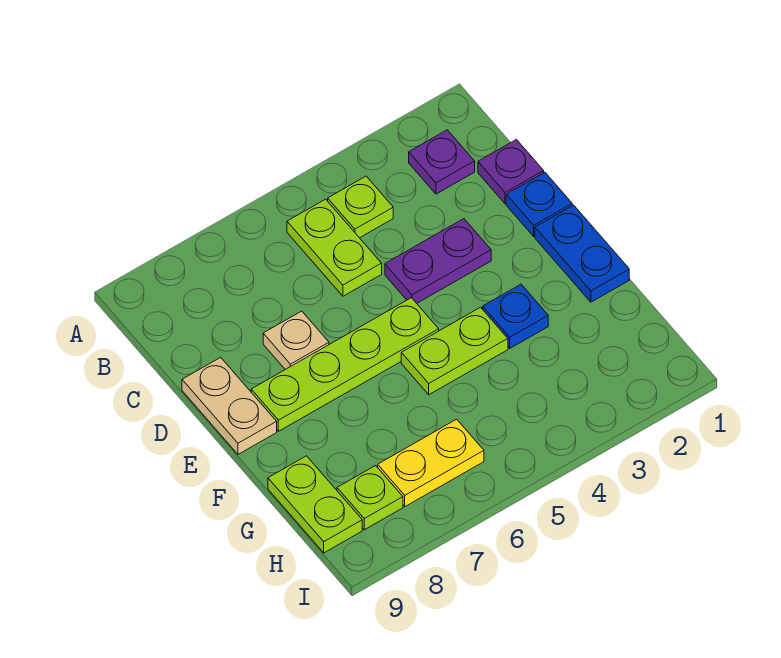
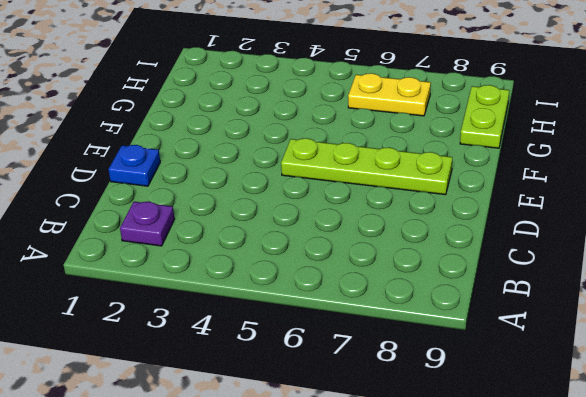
none -> lime plate B4 level 1
none -> lime plate B5:C5 level 1
none -> purple plate C1 level 1

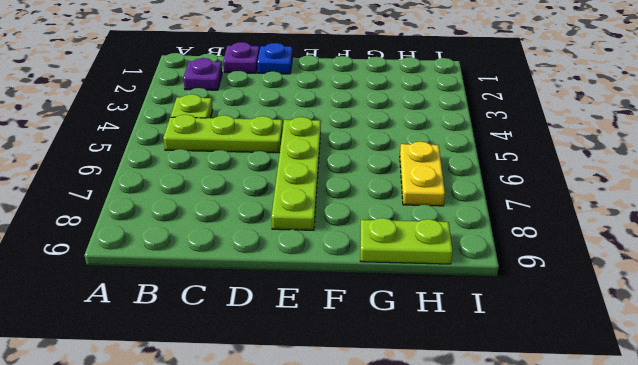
lime plate B5:D5 level 1 -> lime plate B5:C5 level 1
none -> purple plate D3:D4 level 1
none -> tan plate D7 level 1
none -> tan plate D9:E9 level 1

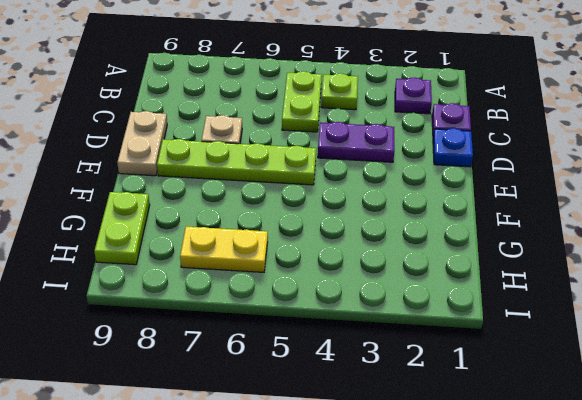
none -> blue plate E1:F1 level 1
none -> blue plate F3 level 1
none -> lime plate F4:F5 level 1

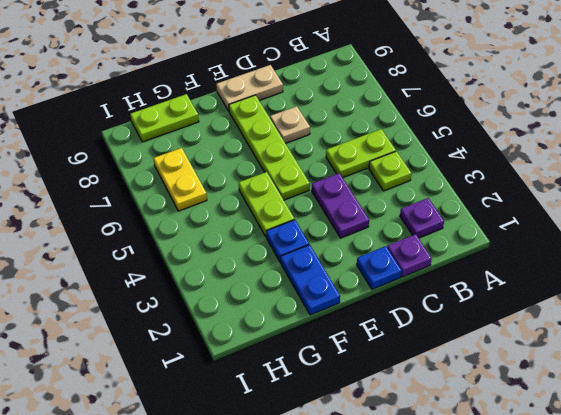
blue plate F1:F2 level 1 -> blue plate E1:F1 level 1
none -> lime plate H8 level 1

